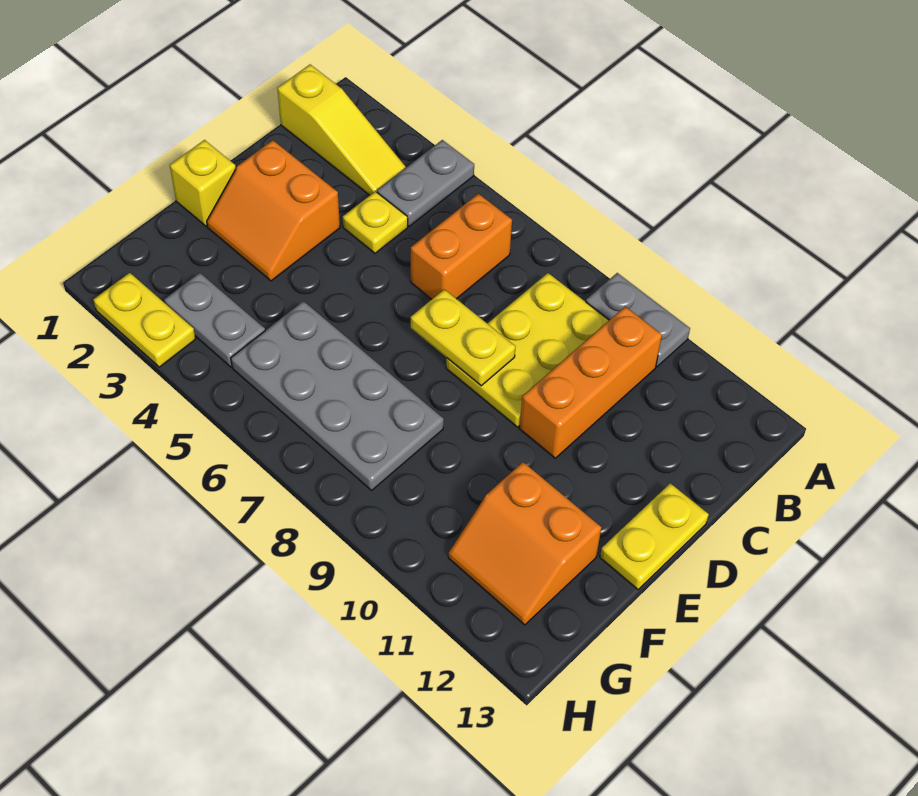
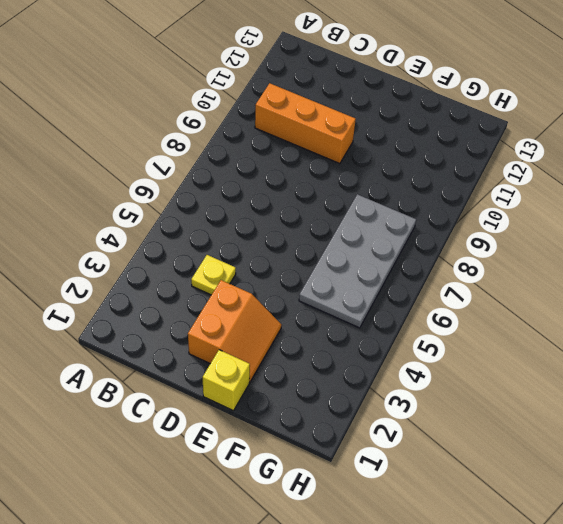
none -> grey plate A4:B4 level 1
none -> grey plate A9:A10 level 1
none -> yellow slope B1:B3 level 1 top 1

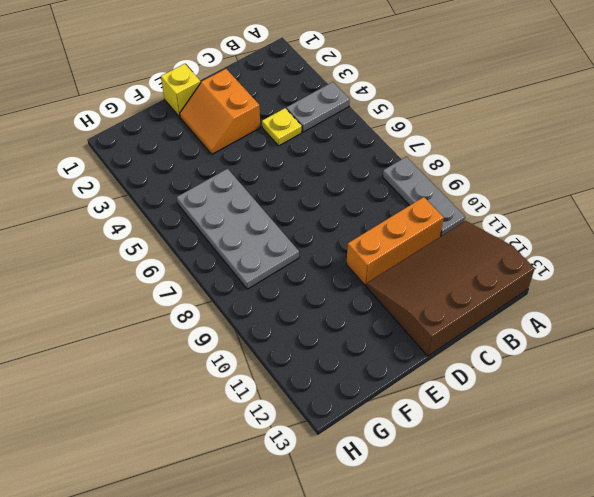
grey plate A8:A10 level 1 -> grey plate A9:A10 level 1
brown slope A11:D13 level 1 top 13 -> yellow plate D13:E13 level 1
none -> yellow slope B1:B3 level 1 top 1
none -> orange brick B6:C6 level 1
none -> yellow plate B8:D9 level 1

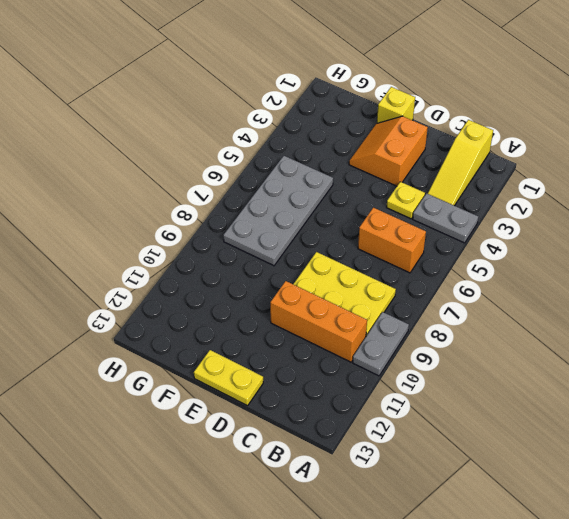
none -> orange slope F11:G12 level 1 top F
none -> grey plate G3:G4 level 1
none -> yellow plate H2:H3 level 1

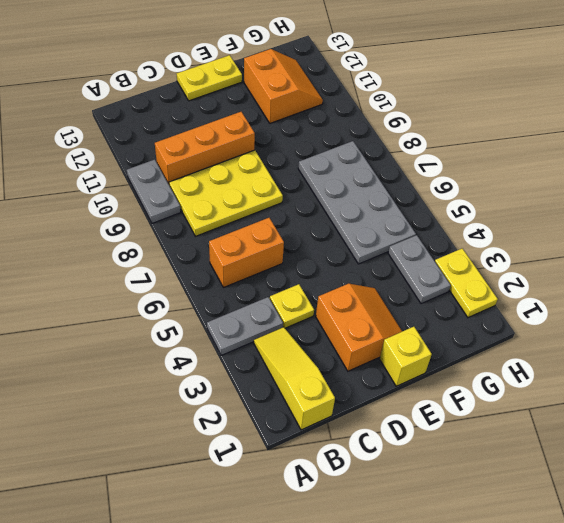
none -> yellow plate D7:D8 level 2

